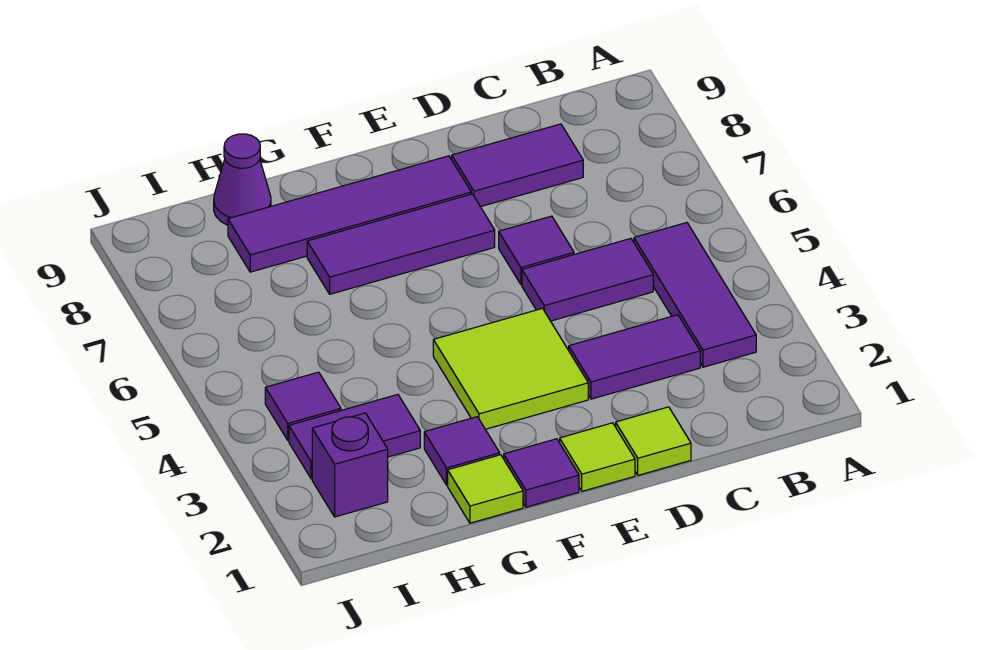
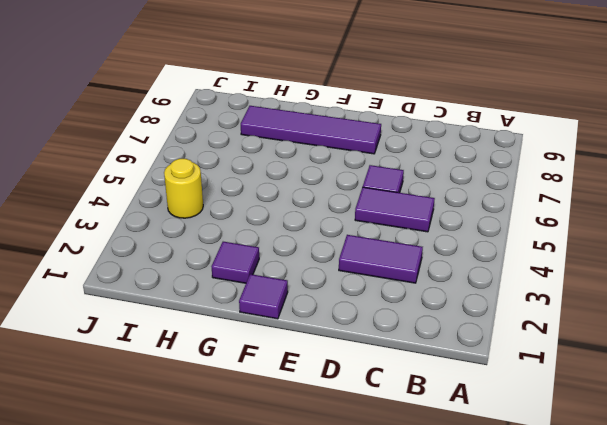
yellow round brick I4 level 1 -> purple tile I4 level 1
none -> purple tile B3:B5 level 1
none -> purple tile C8:D8 level 1
none -> lime tile D1 level 1

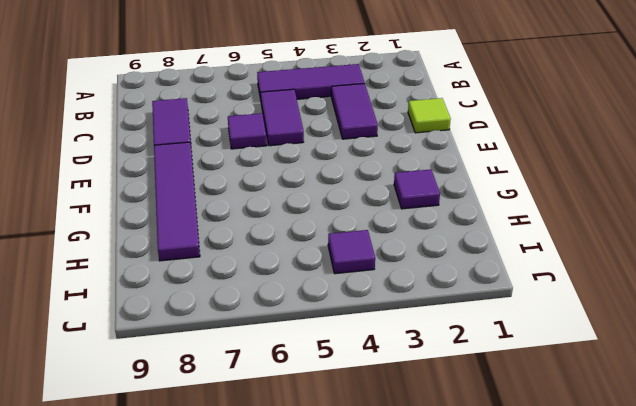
none -> lime tile E1 level 1
none -> lime tile E3:F4 level 1
none -> purple tile E7:G7 level 1

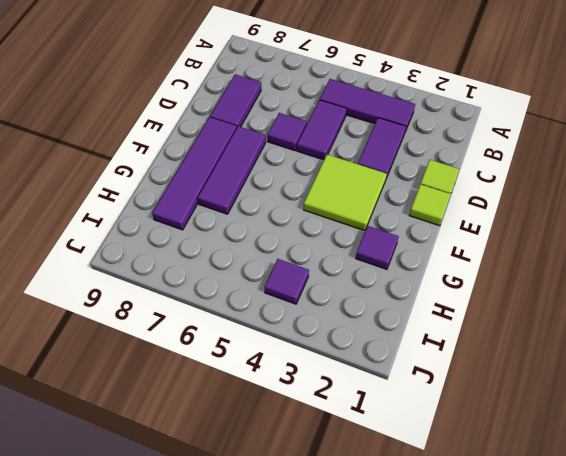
none -> purple tile F1 level 1
none -> lime tile G1 level 1
none -> purple tile H3:I3 level 1

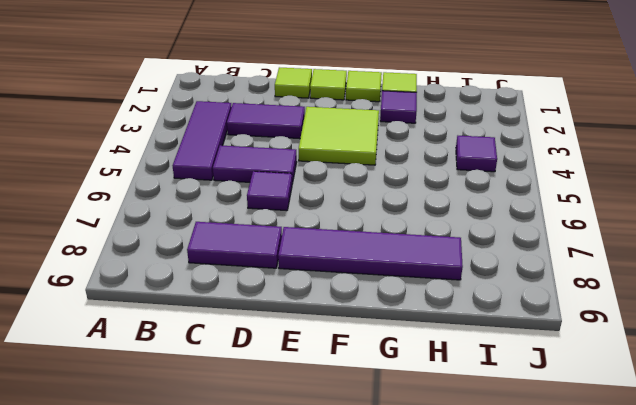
lime tile F1 level 1 -> purple tile F1 level 1
none -> purple tile E7:G7 level 1
none -> purple tile H3:I3 level 1
none -> purple cone H9 level 1

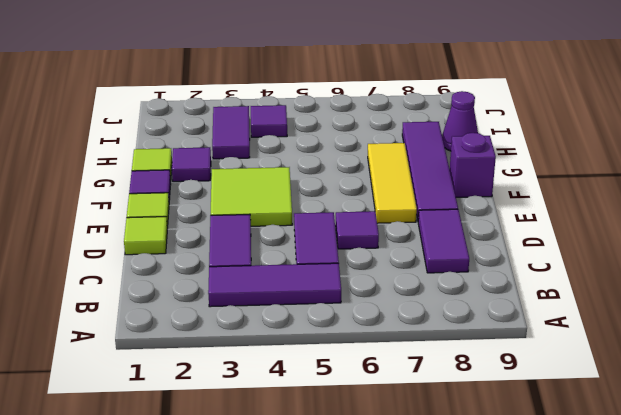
yellow tile E7:G7 level 1 -> purple tile E7:G7 level 1
purple brick F9 level 1 -> purple brick I2 level 1

